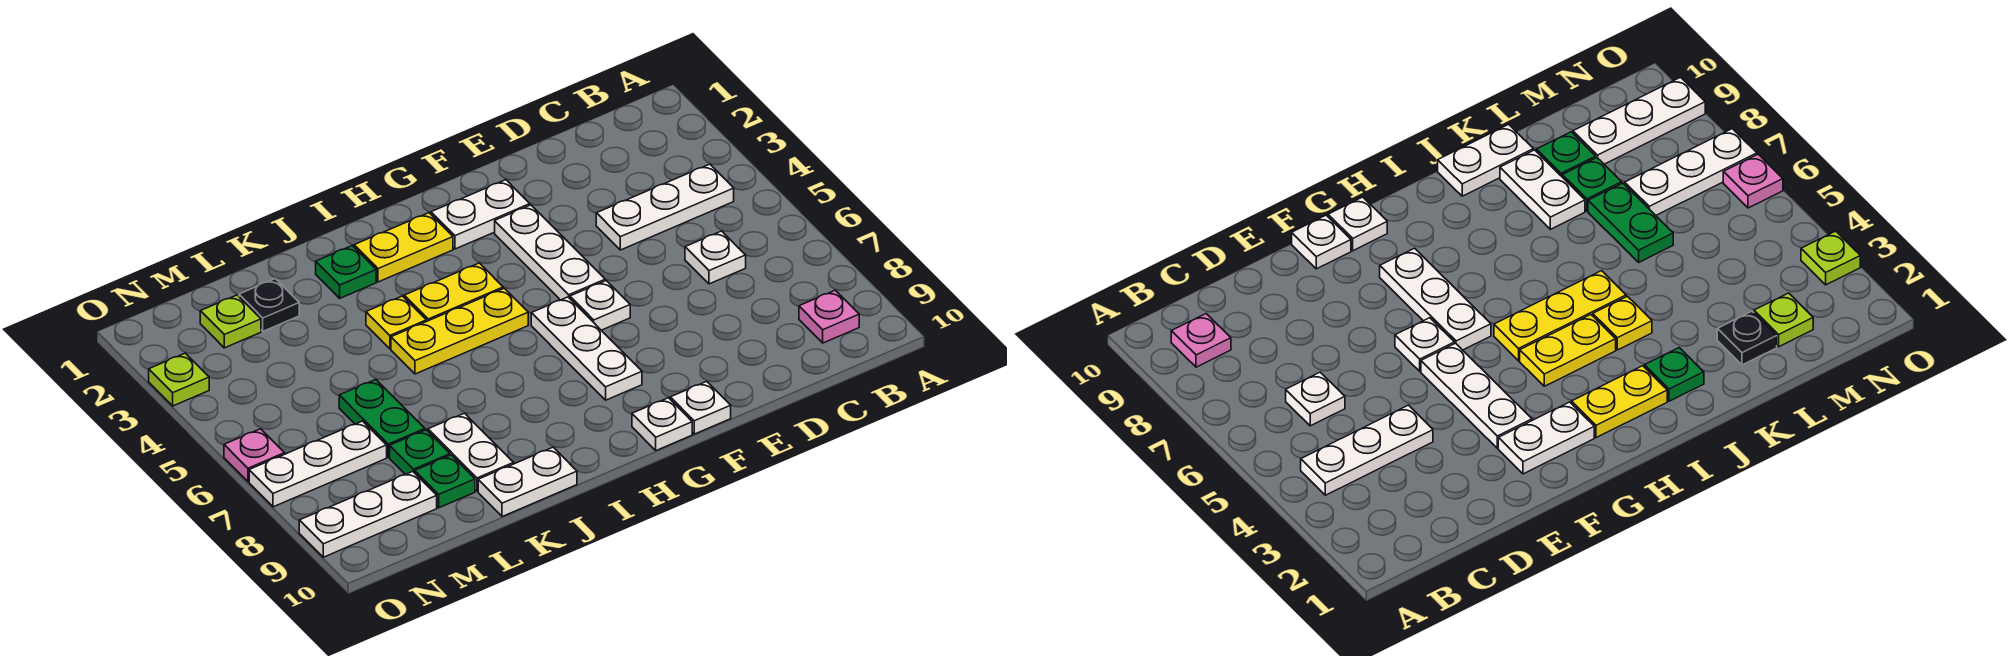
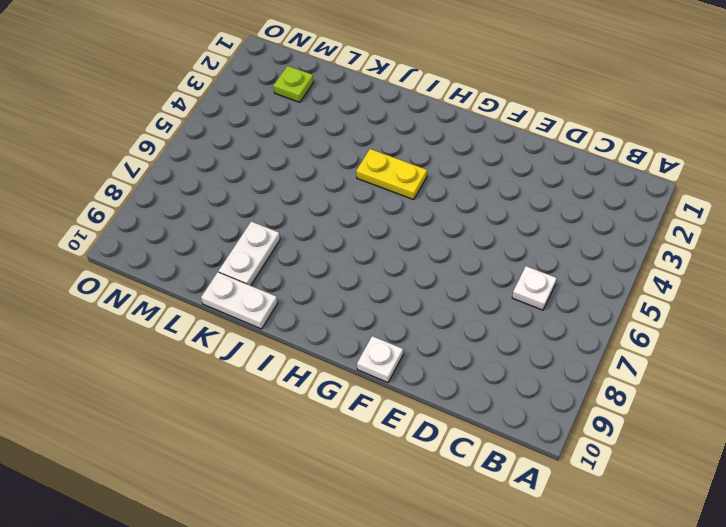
none -> white plate B4:D4 level 1
none -> pink plate B9 level 1
none -> white plate F2:G2 level 1

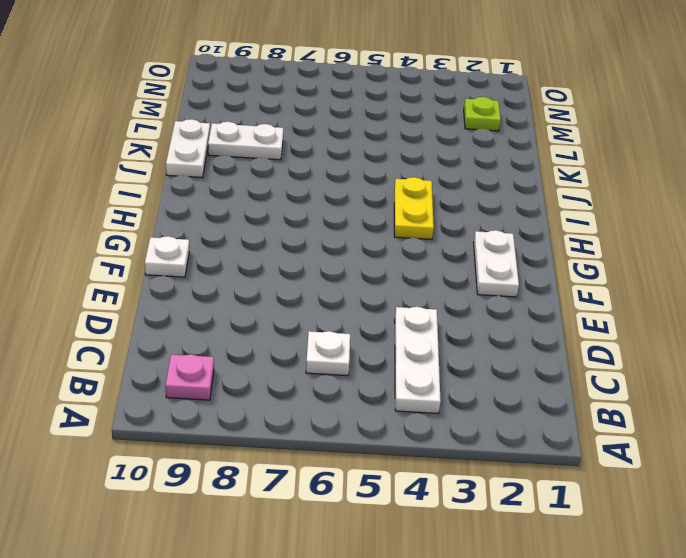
none -> white plate F3:F5 level 1
none -> white plate F6 level 1
none -> white plate G6:G8 level 1

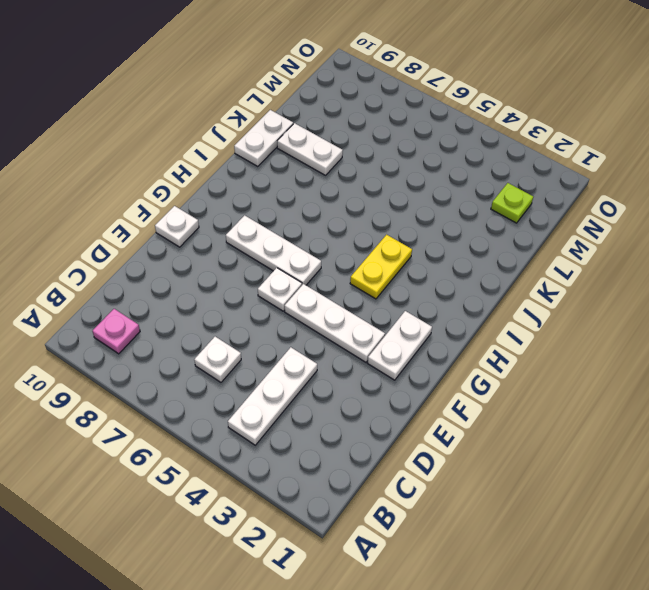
none -> white plate G10 level 1
none -> yellow plate H2:I2 level 1
none -> yellow plate H5:J5 level 1

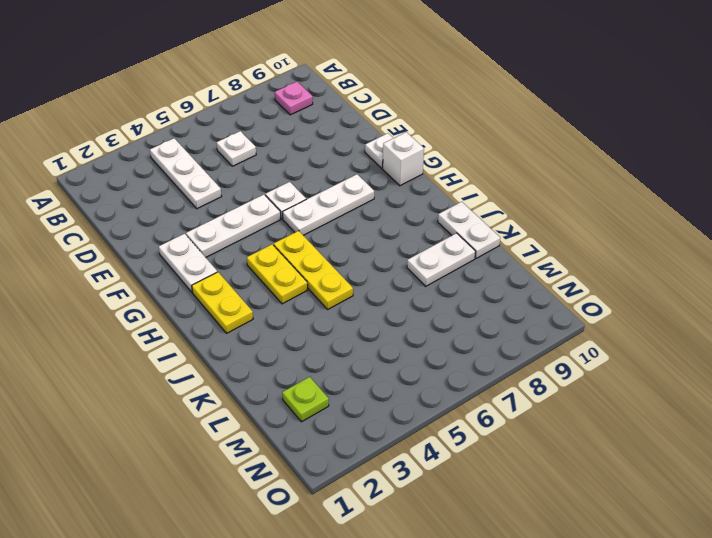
white brick G10 level 1 -> white plate G10 level 1
none -> green plate J2 level 1
none -> yellow plate J4 level 1
none -> black plate L2 level 1

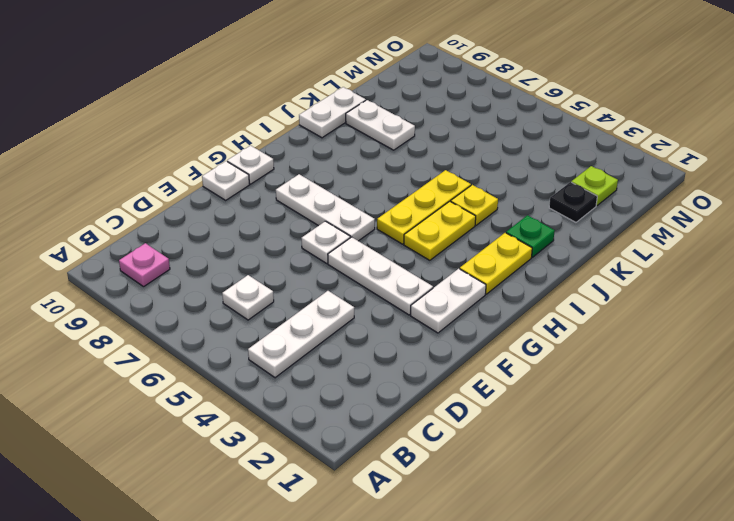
none -> green plate L6:L7 level 1
none -> green plate L8 level 1
none -> green plate L9 level 1

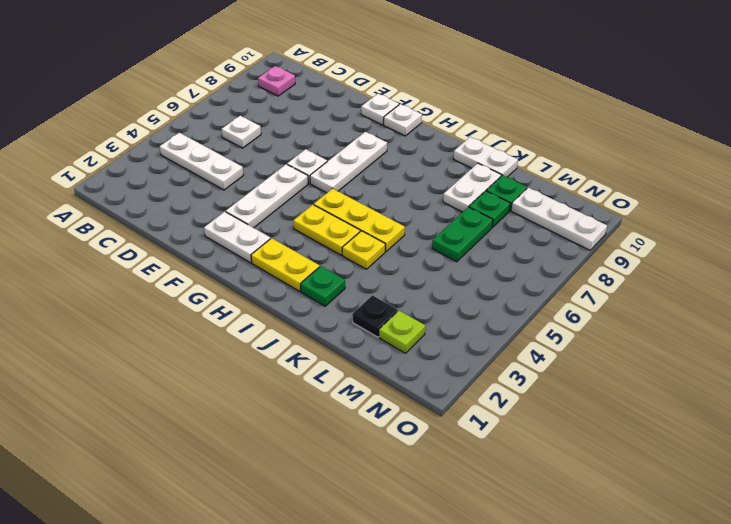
none -> white plate M7:O7 level 1
none -> lime plate O3 level 1
none -> pink plate O6 level 1

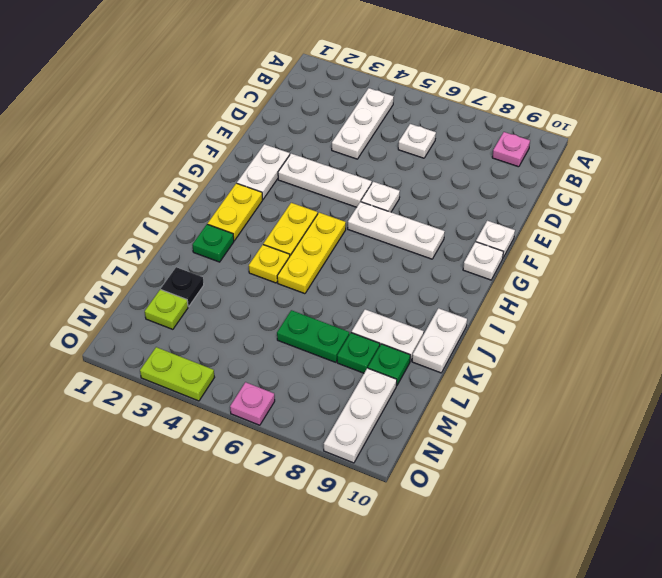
lime plate O3:O4 level 1 -> lime plate O3 level 1
none -> white plate M7:O7 level 1

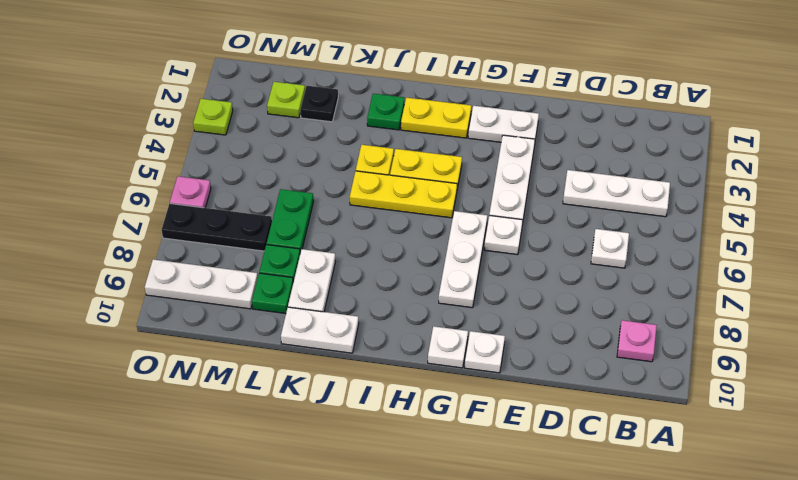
black plate M7:O7 level 1 -> white plate M7:O7 level 1

